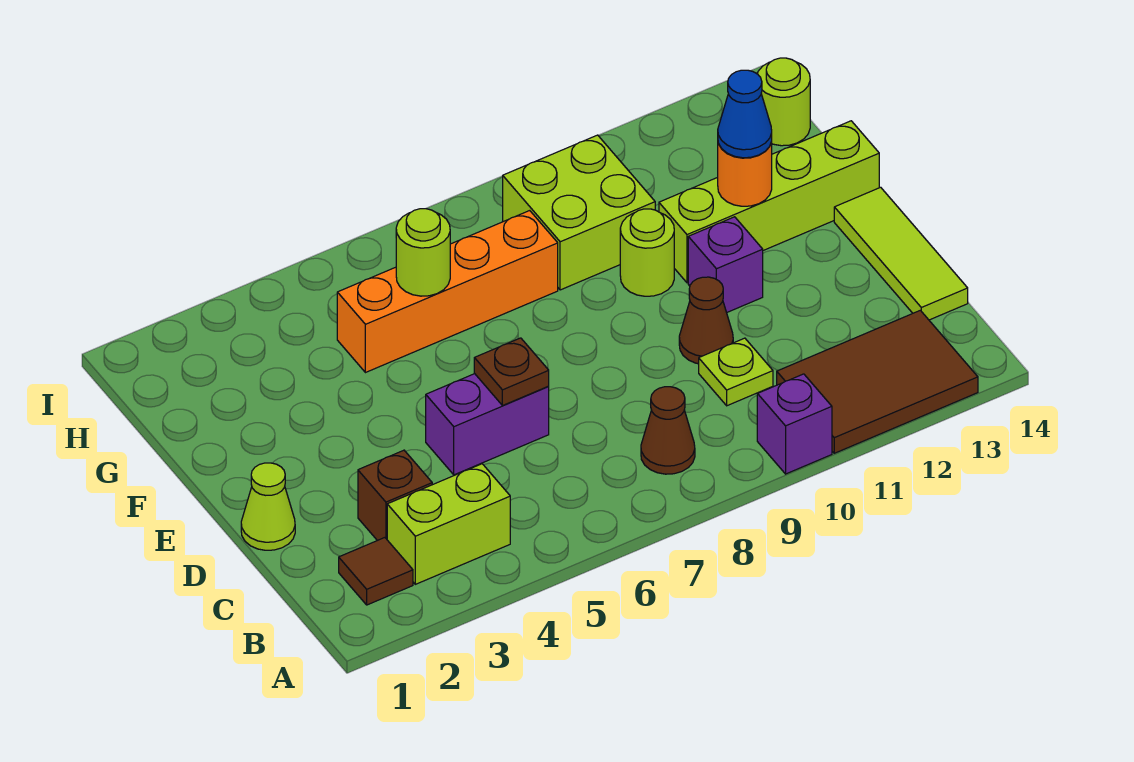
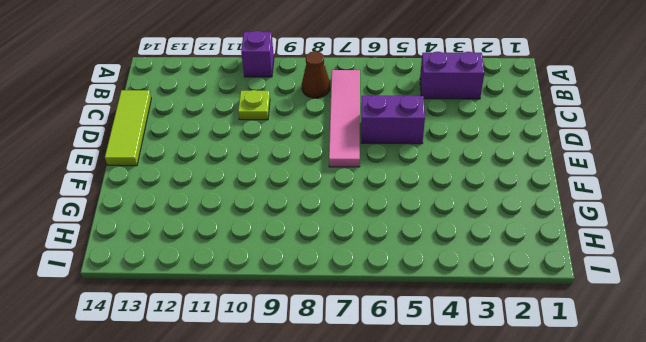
purple brick B3:B4 level 1 -> lime brick B3:B4 level 1
pink tile B7:E7 level 1 -> none
none -> brown tile A11:B13 level 1
none -> brown tile B2 level 1
none -> brown brick C3 level 1

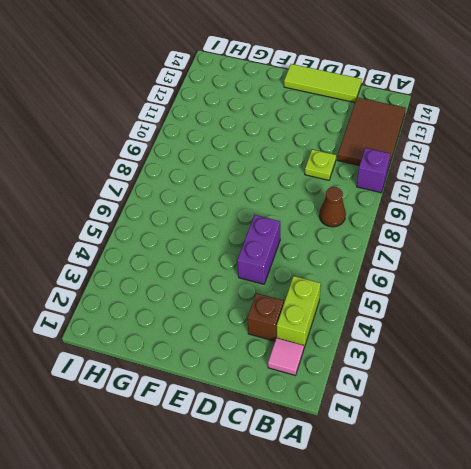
pink tile B2 level 1 -> brown tile B2 level 1
none -> lime cone D1 level 1
none -> brown cone D10 level 1
none -> purple brick E11 level 1

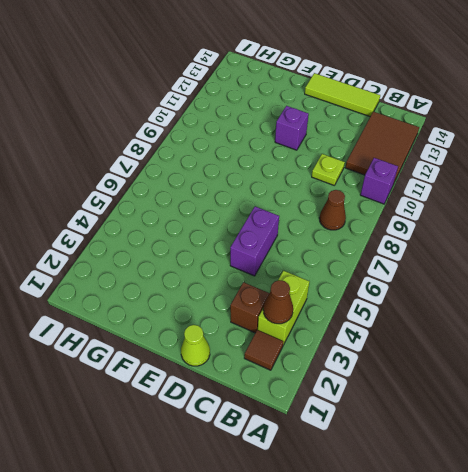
brown cone B3 level 2 -> brown cone D10 level 1
none -> lime round brick F10 level 1
none -> lime brick F11:F14 level 1
none -> orange brick G5:G8 level 1

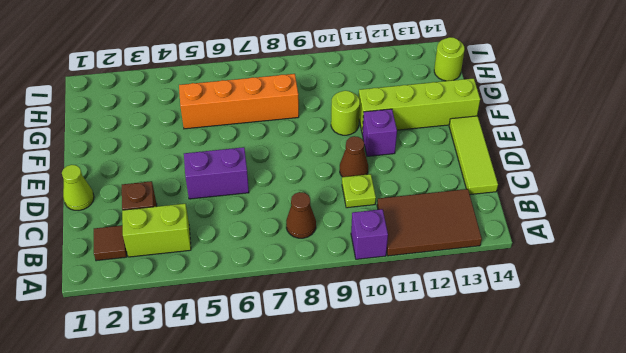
none -> lime brick G9:H10 level 1
none -> brown plate D6 level 2
none -> orange round brick F12 level 2

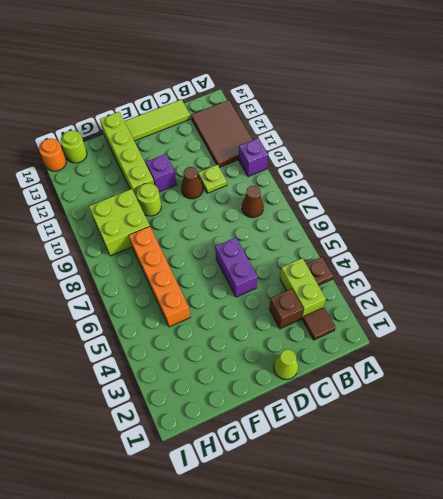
brown plate A4 level 1 -> brown plate D6 level 2
orange round brick I14 level 1 -> orange round brick F12 level 2
none -> lime round brick G6 level 2
none -> blue cone F12 level 3

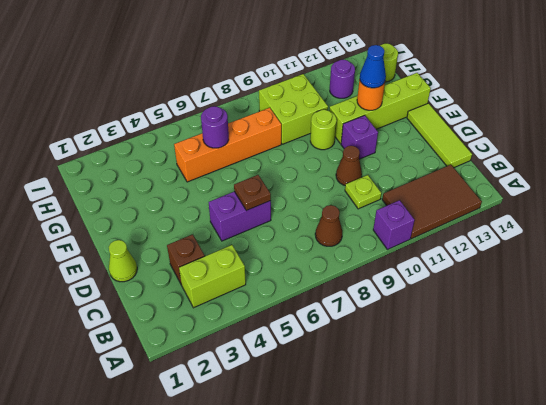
purple round brick G6 level 2 -> lime round brick G6 level 2
purple round brick H12 level 1 -> none
none -> brown tile B2 level 1

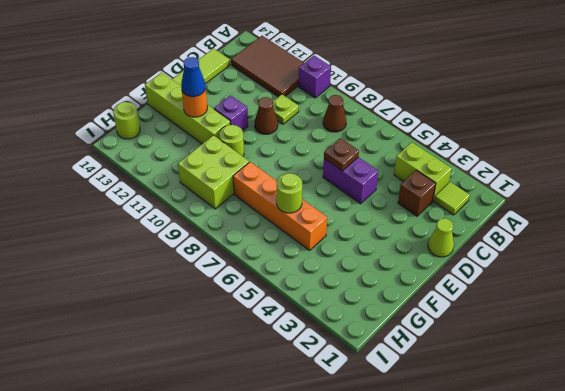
lime tile B2 level 1 -> brown tile B2 level 1

